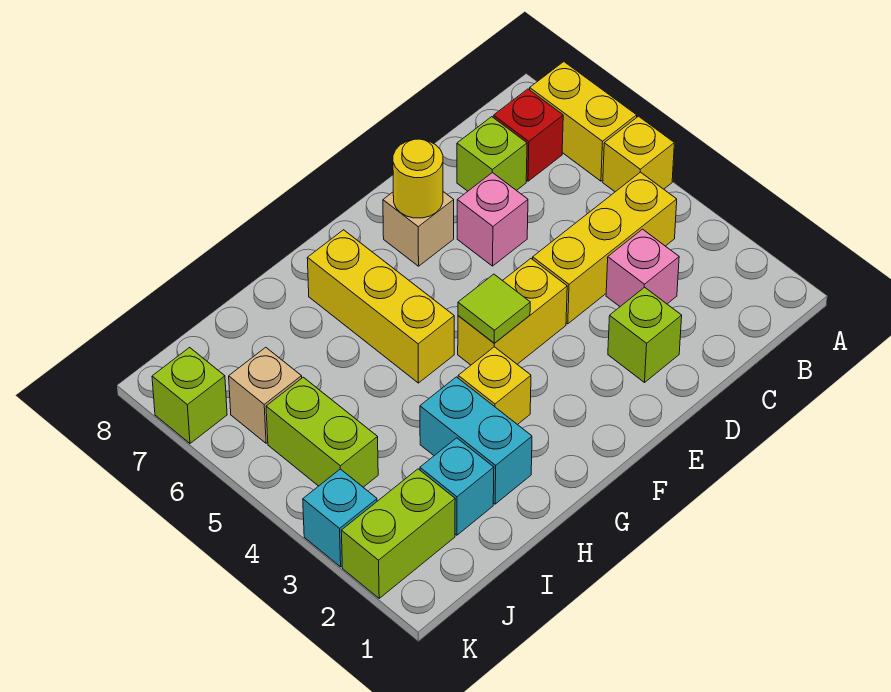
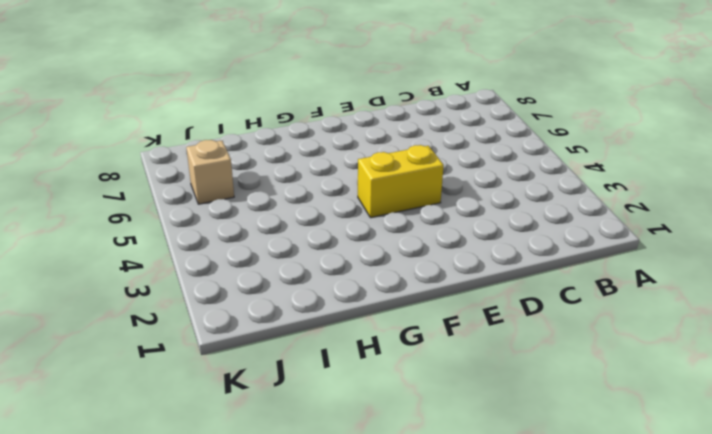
none -> yellow brick A5 level 1
none -> yellow brick A6:A7 level 1
none -> yellow brick B4:D4 level 1

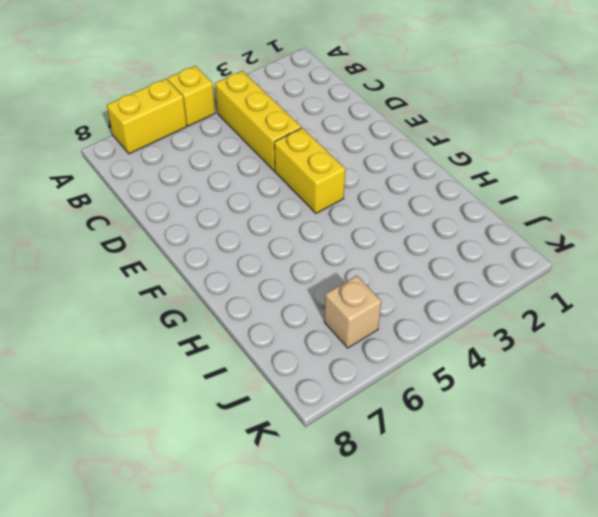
none -> red brick B7 level 1
none -> pink brick C3 level 1
none -> lime brick C7 level 1

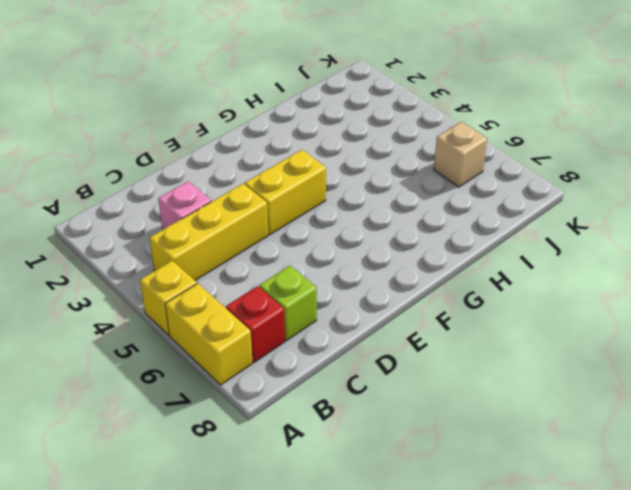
none -> lime brick D2 level 1
none -> pink brick D6 level 1
none -> tan brick E7 level 1

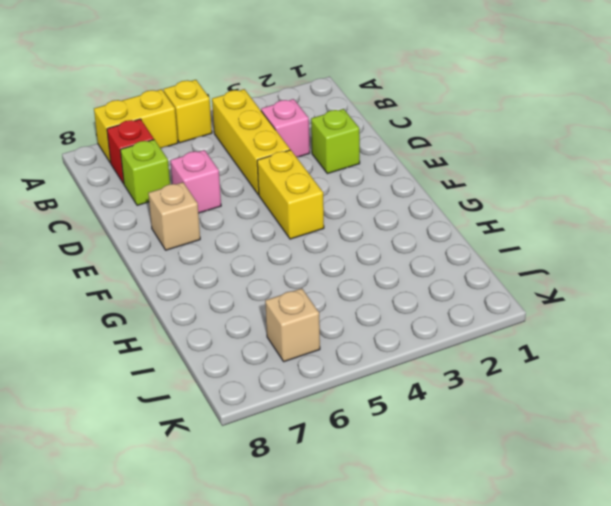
none -> yellow brick G3 level 1
none -> yellow brick G5:G7 level 1
none -> cyan brick H2:H3 level 1

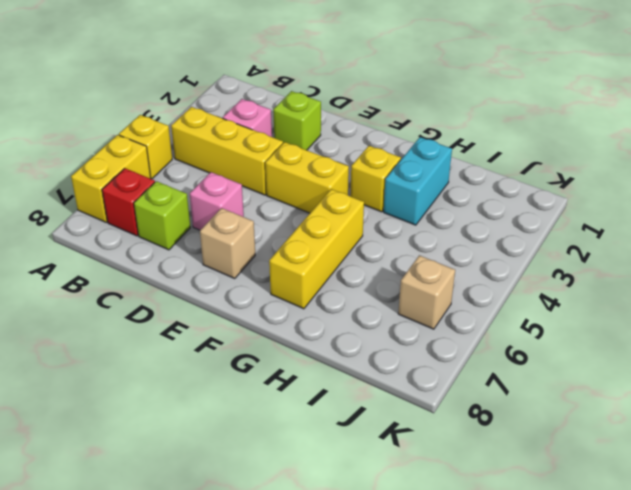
none -> cyan brick I2 level 1
none -> lime brick J2:K2 level 1
none -> lime brick J4:J5 level 1

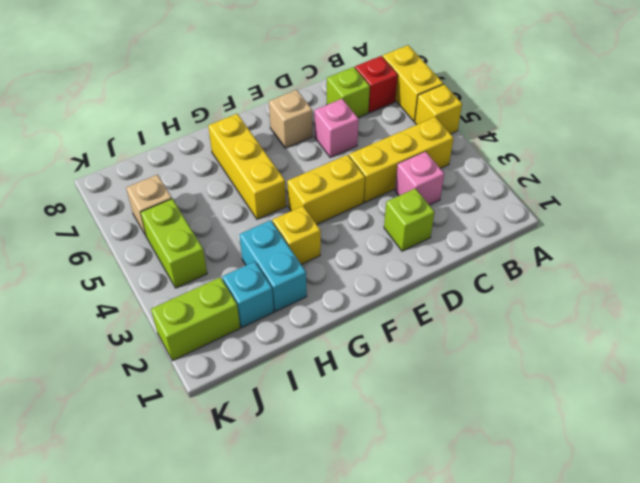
none -> cyan brick K3 level 1
none -> lime brick K7 level 1
none -> yellow round brick E7 level 2

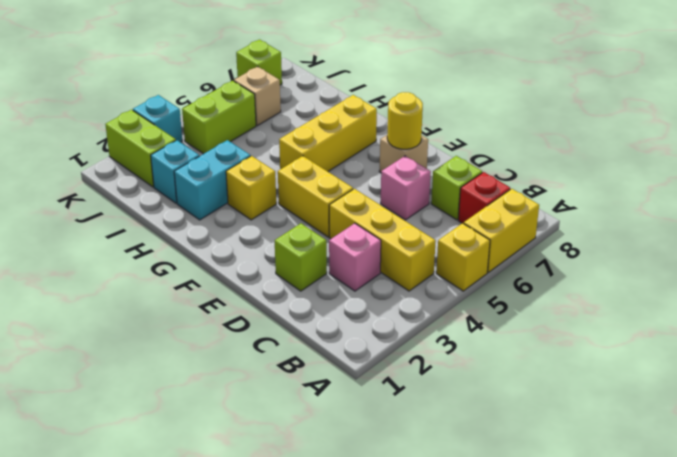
none -> lime tile F4 level 2

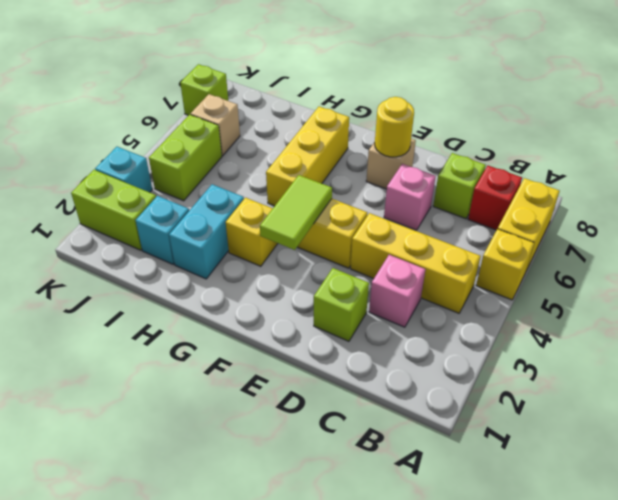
lime tile F3:F4 level 2 -> lime tile F4 level 2

